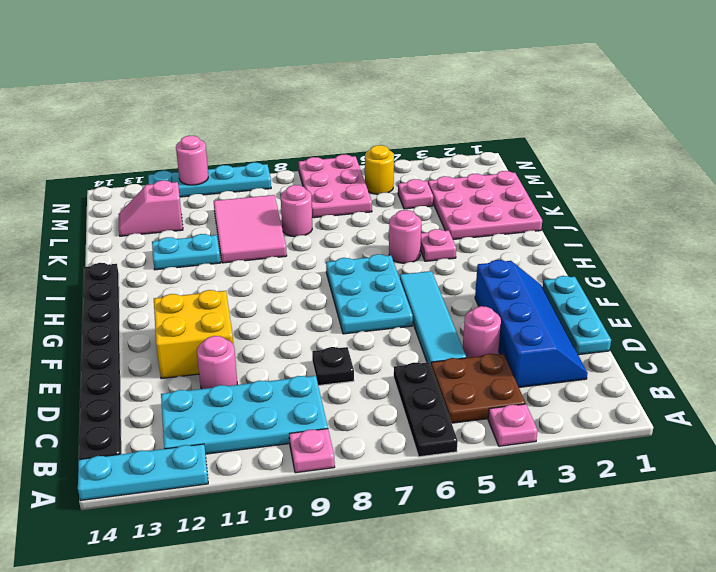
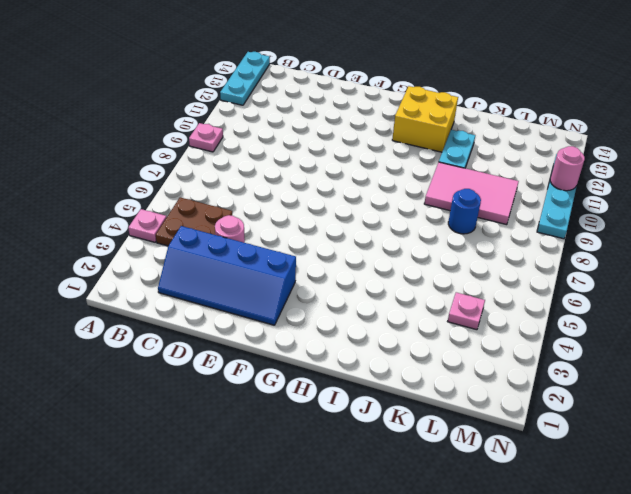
yellow brick H12:I13 level 1 -> yellow brick E11:F12 level 1
blue round brick K8 level 1 -> pink round brick K8 level 1
none -> black plate A6:C6 level 1
none -> cyan plate B9:C12 level 1
none -> black plate B14:I14 level 1

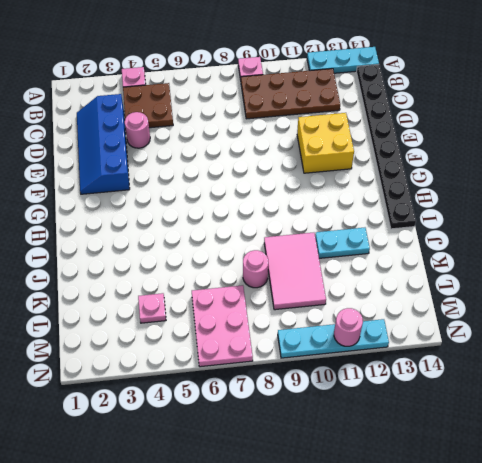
brown plate B9:C12 level 1 -> cyan plate B9:C12 level 1
none -> black plate A6:C6 level 1
none -> cyan plate D1:F1 level 1
none -> cyan tile D5:G5 level 1

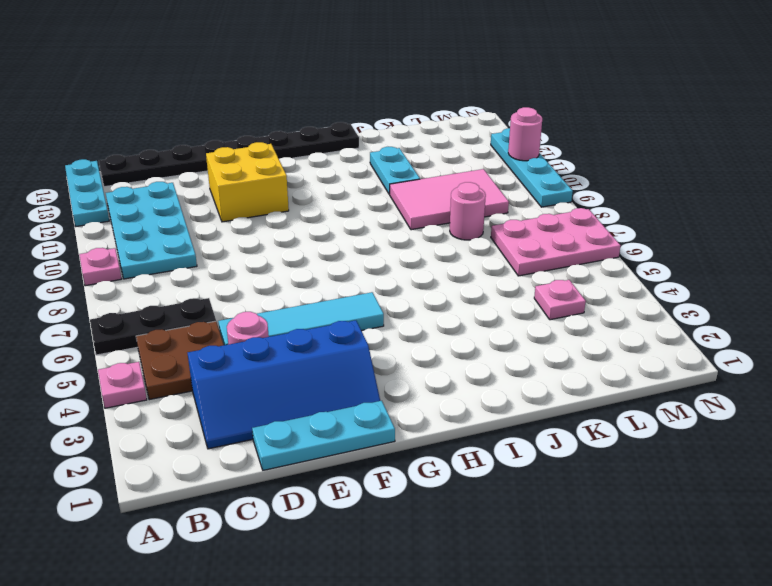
none -> black plate D8 level 1
none -> pink round brick D11 level 1
none -> cyan plate F6:H7 level 1

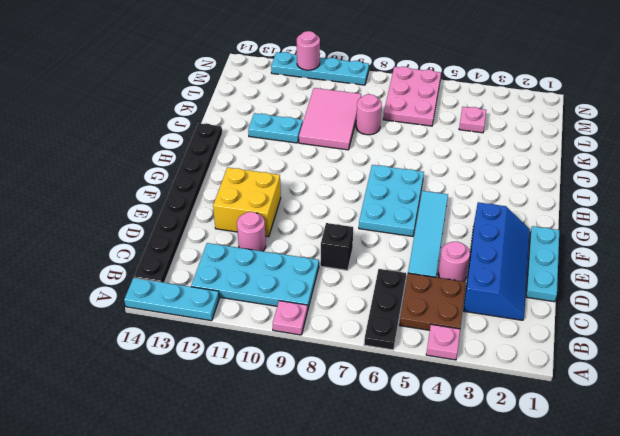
black brick D8 level 1 -> black plate D8 level 1
none -> pink plate I4 level 1
none -> pink round brick I5 level 1
none -> pink plate J1:L3 level 1

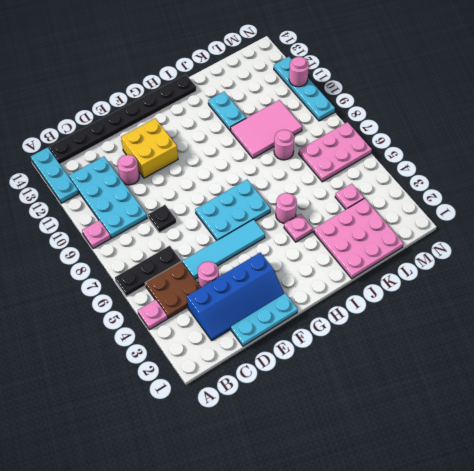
none -> pink slope L12:L13 level 1 top 12
none -> yellow round brick M5 level 1

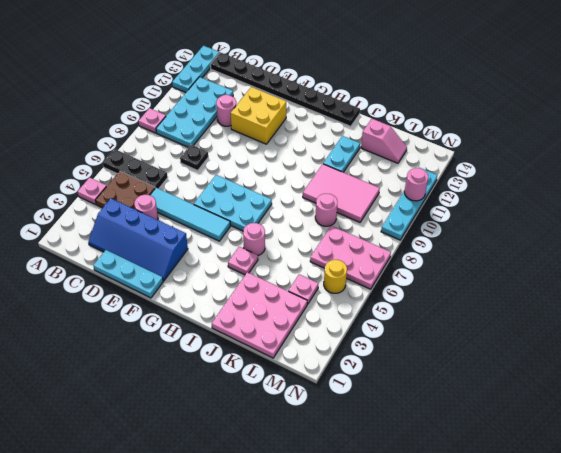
pink slope K13:L13 level 1 top K -> pink slope L12:L13 level 1 top 12

